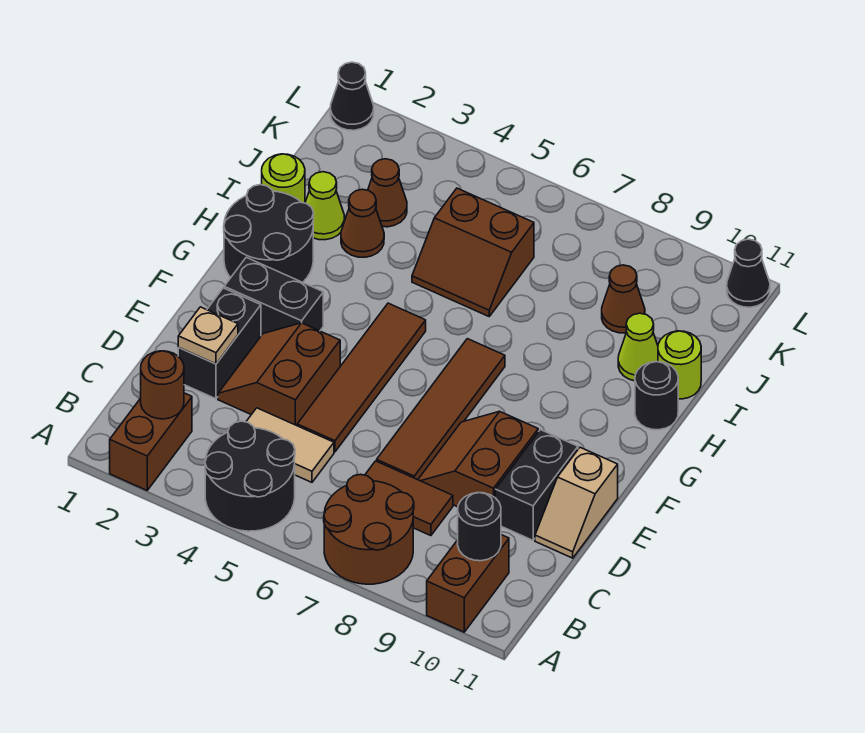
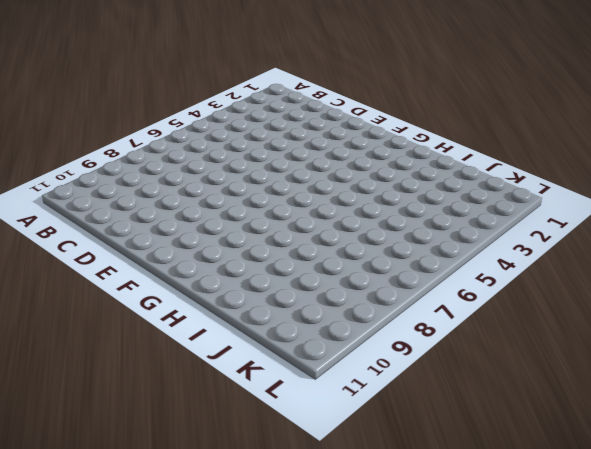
none -> brown brick A2:B2 level 1
none -> black round brick A4:B5 level 1
none -> brown round brick A7:B8 level 1

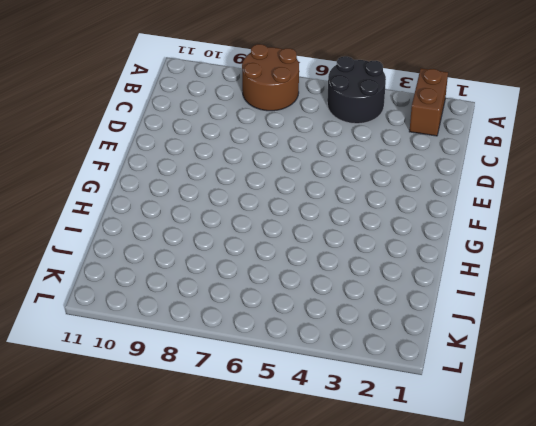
none -> brown brick A10:B10 level 1
none -> tan tile C4:C5 level 1
none -> brown tile C7:C8 level 1

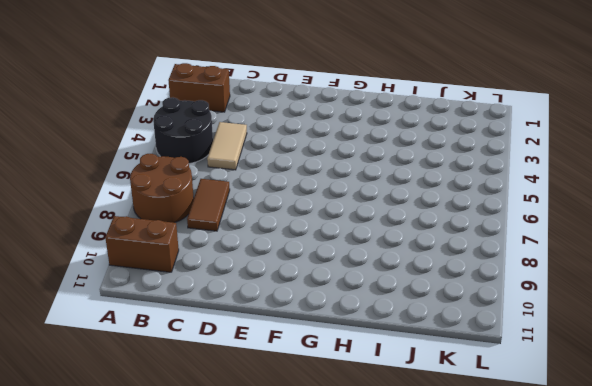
none -> black brick D2:E2 level 1
none -> brown slope D3:E4 level 1 top 4
none -> brown tile D5:G5 level 1

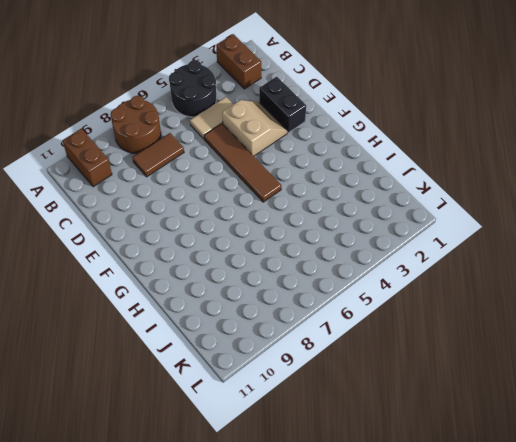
tan slope D3:E4 level 1 top 4 -> brown slope D3:E4 level 1 top 4
none -> brown tile D7:G7 level 1
none -> brown slope D8:E9 level 1 top 9
none -> black brick D10:E10 level 1

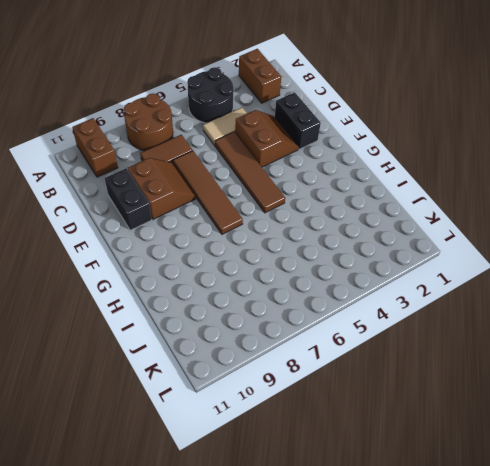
none -> tan slope D11:E11 level 1 top E
none -> black brick F2:F3 level 1
none -> black round brick G1:H2 level 1

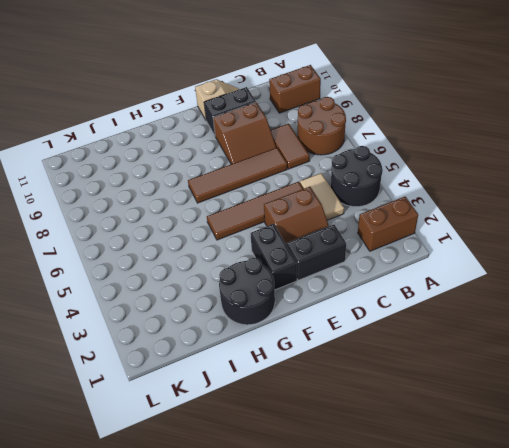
none -> black round brick H11 level 1
none -> lime round brick I1 level 1
none -> lime cone I2 level 1

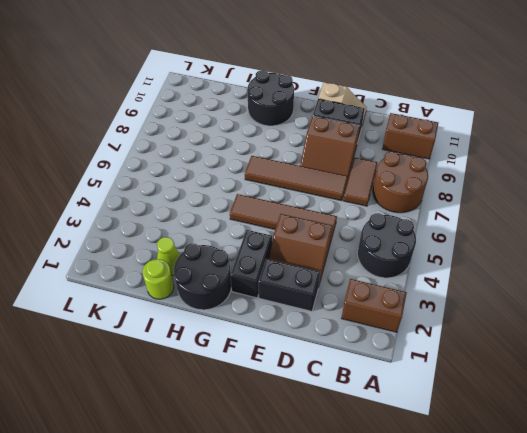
black round brick G10:H11 level 1 -> black round brick H11 level 1
none -> tan tile C4:C5 level 1
none -> brown cone I3 level 1
none -> brown slope I5:J6 level 1 top J

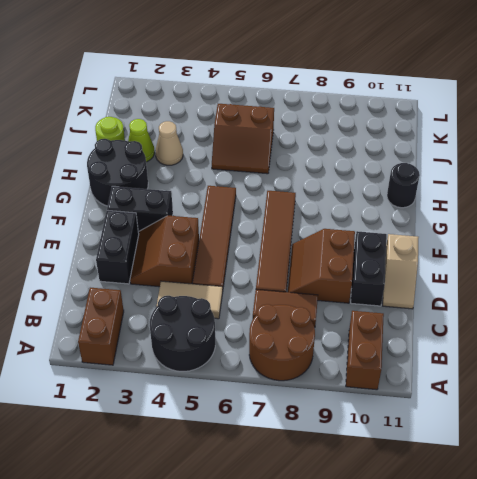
tan cone I3 level 1 -> brown cone I3 level 1
none -> lime cone I10 level 1
none -> lime round brick I11 level 1
none -> brown cone J3 level 1

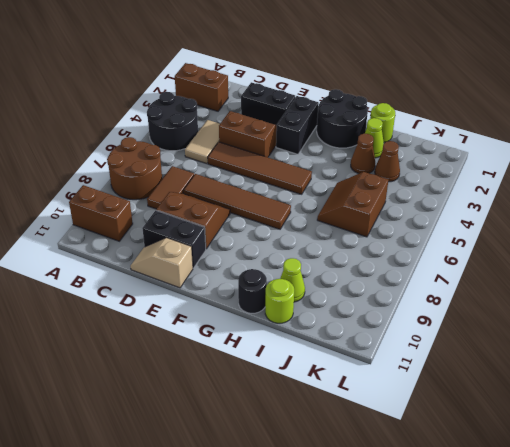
none -> brown cone J9 level 1
none -> black cone L1 level 1
none -> black cone L11 level 1

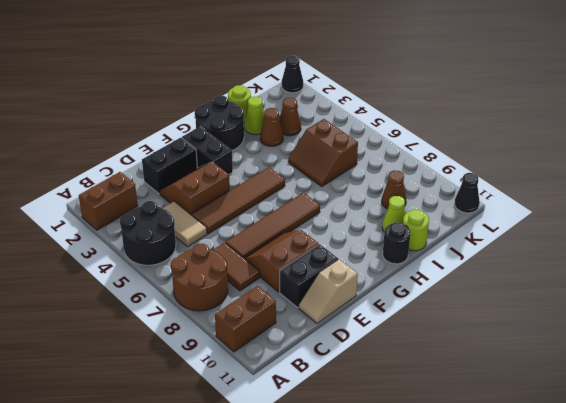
none -> brown round brick B2 level 2
none -> black round brick B10 level 2
none -> tan plate D2 level 2

